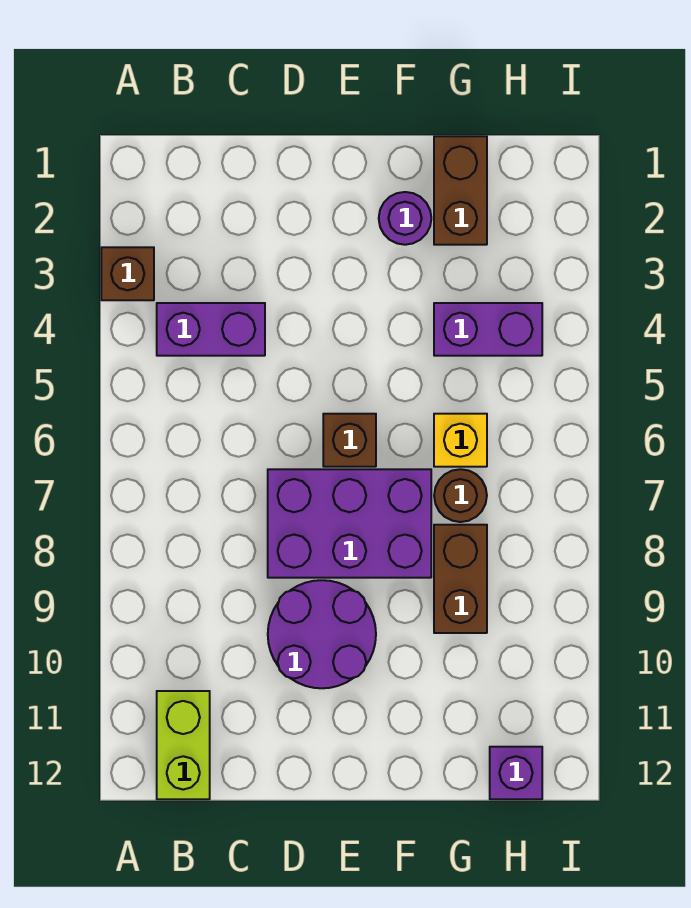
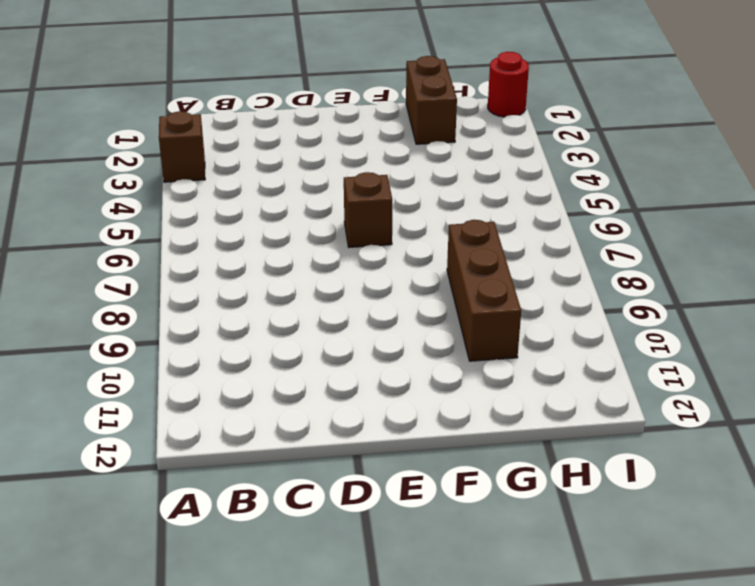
brown brick G8:G10 level 1 -> brown brick G8:G9 level 1
red round brick I1 level 1 -> none
none -> purple brick B4:C4 level 1
none -> lime brick B11:B12 level 1
none -> purple brick D7:F8 level 1

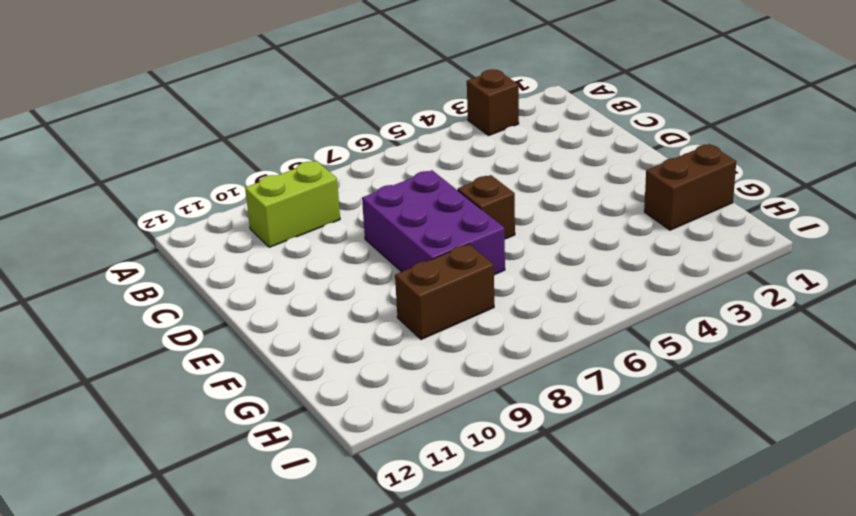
lime brick B9:B10 level 1 -> lime brick B11:B12 level 1
none -> purple brick B4:C4 level 1
none -> purple round brick D9:E10 level 1
none -> purple round brick F2 level 1

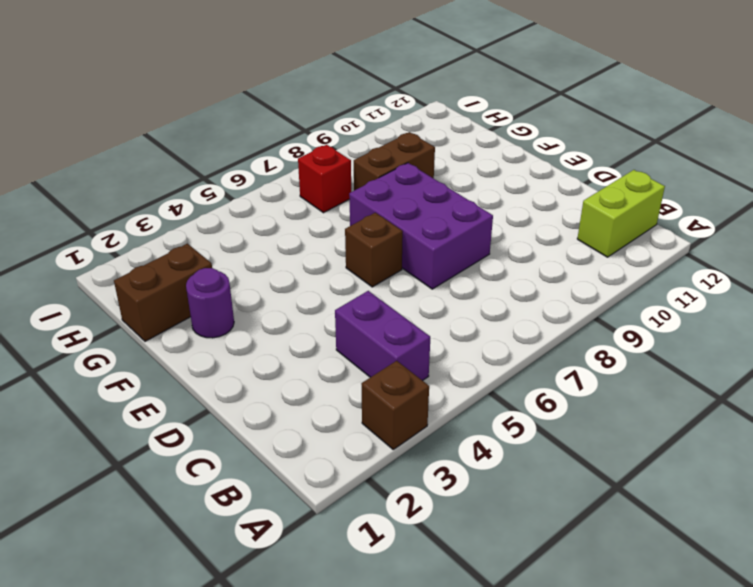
red brick H7 level 1 -> none
none -> purple round brick D9:E10 level 1
none -> purple brick G4:H4 level 1
none -> yellow brick G6 level 1

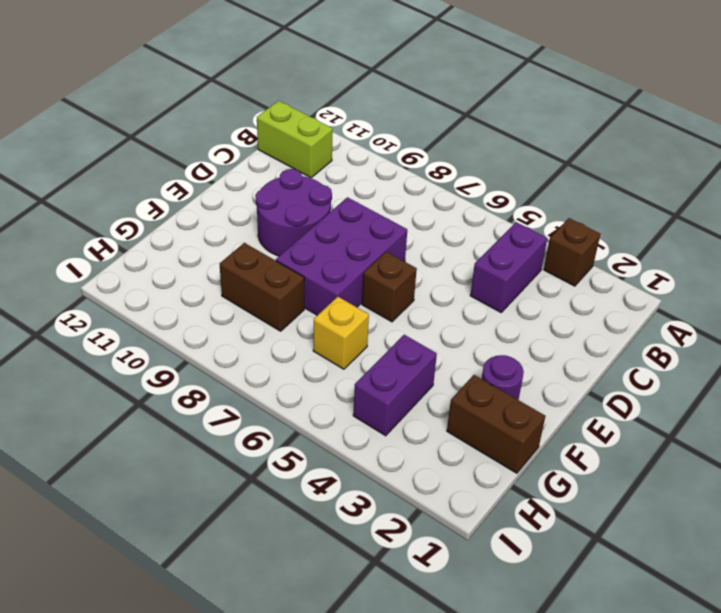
none -> brown round brick G7 level 1
none -> purple brick H12 level 1

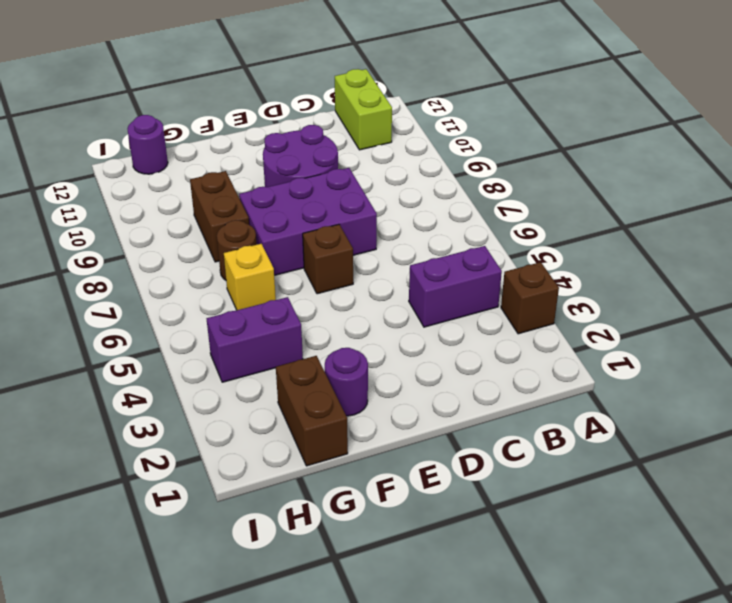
purple round brick H12 level 1 -> purple brick H12 level 1

